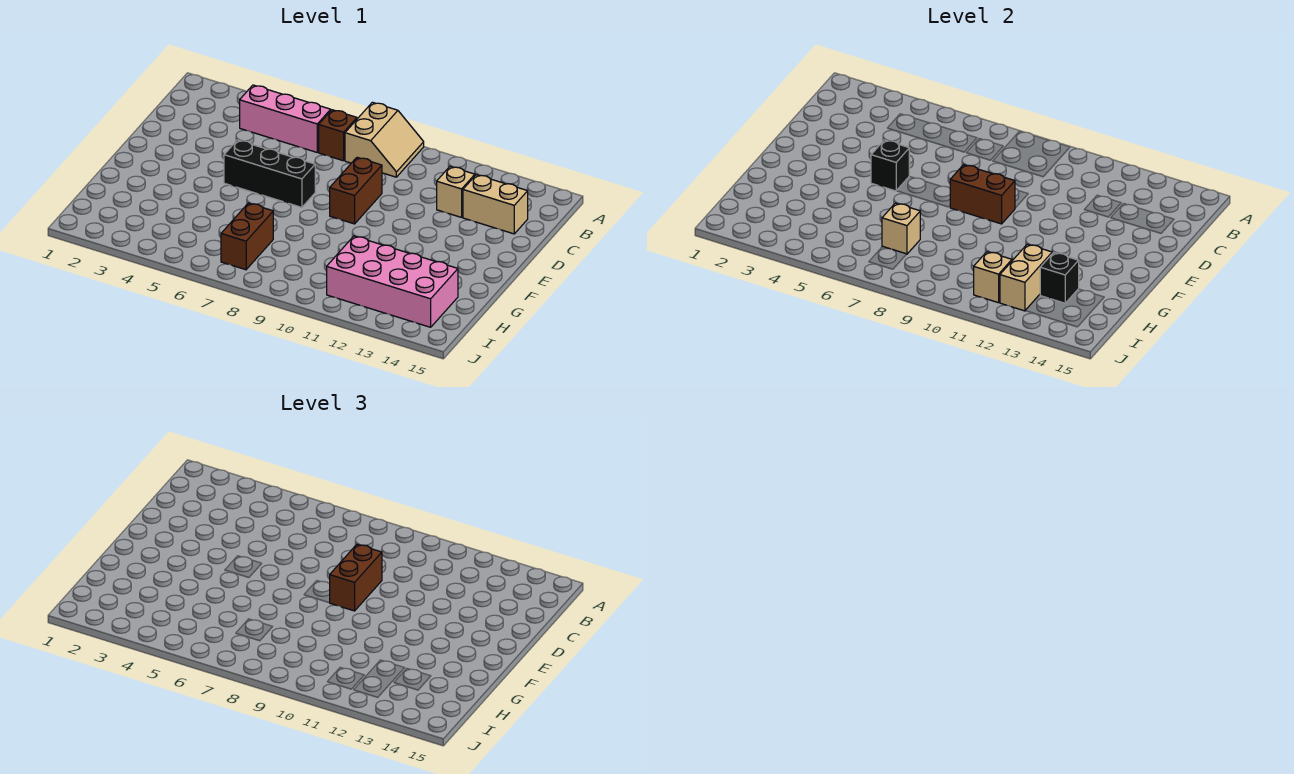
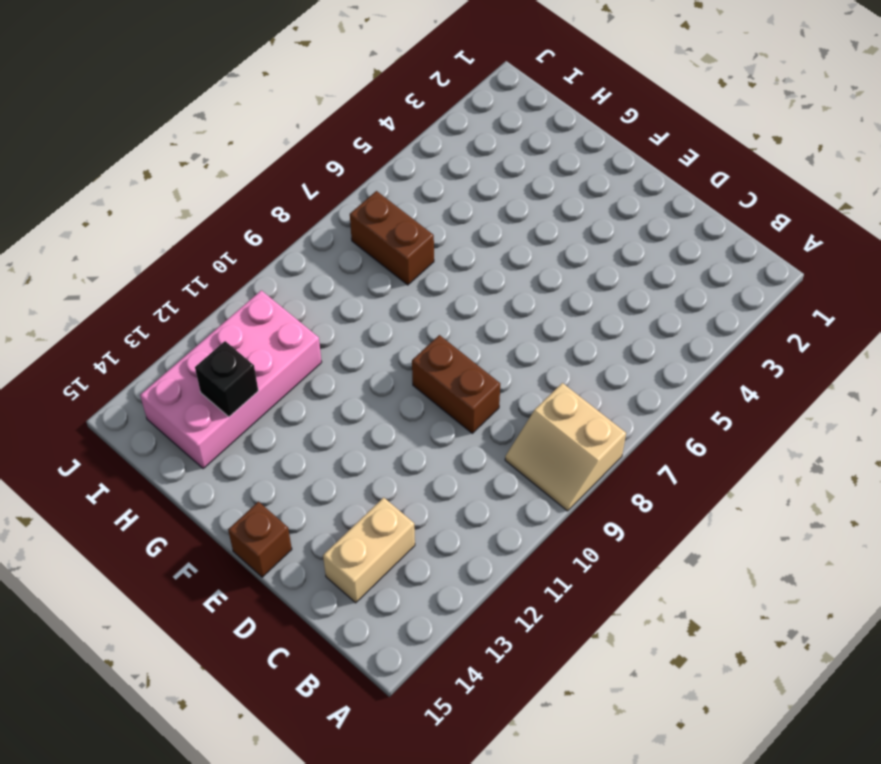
brown brick E15 level 1 -> brown brick B7 level 1
none -> pink brick B4:B6 level 1
none -> tan brick C12 level 1
none -> black brick E5:E7 level 1

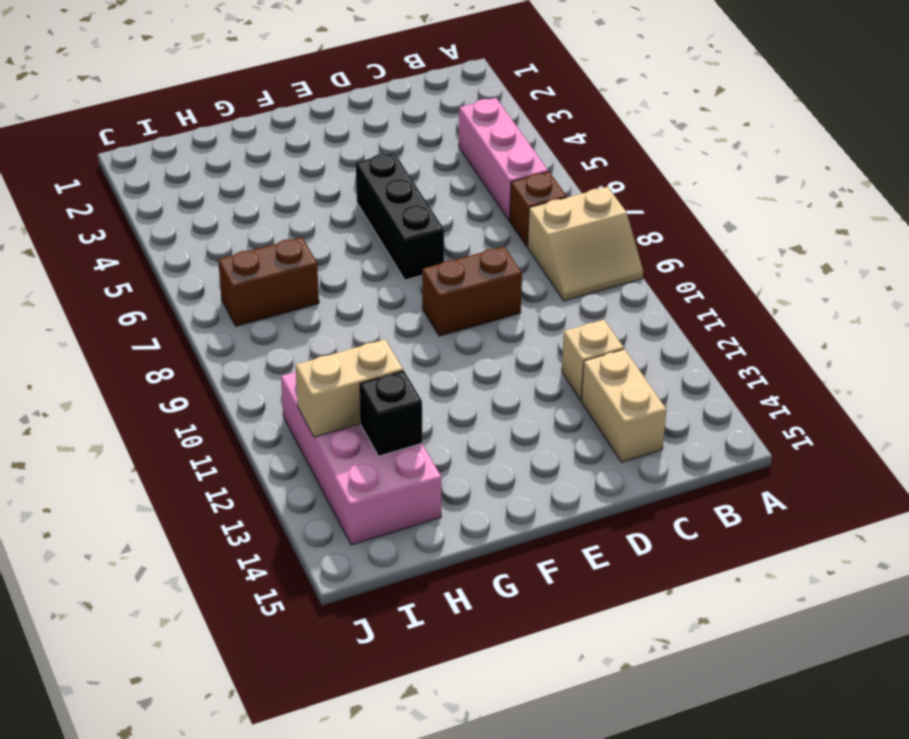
none -> black brick E5 level 2
none -> brown brick E8:E9 level 2
none -> tan brick H7 level 2

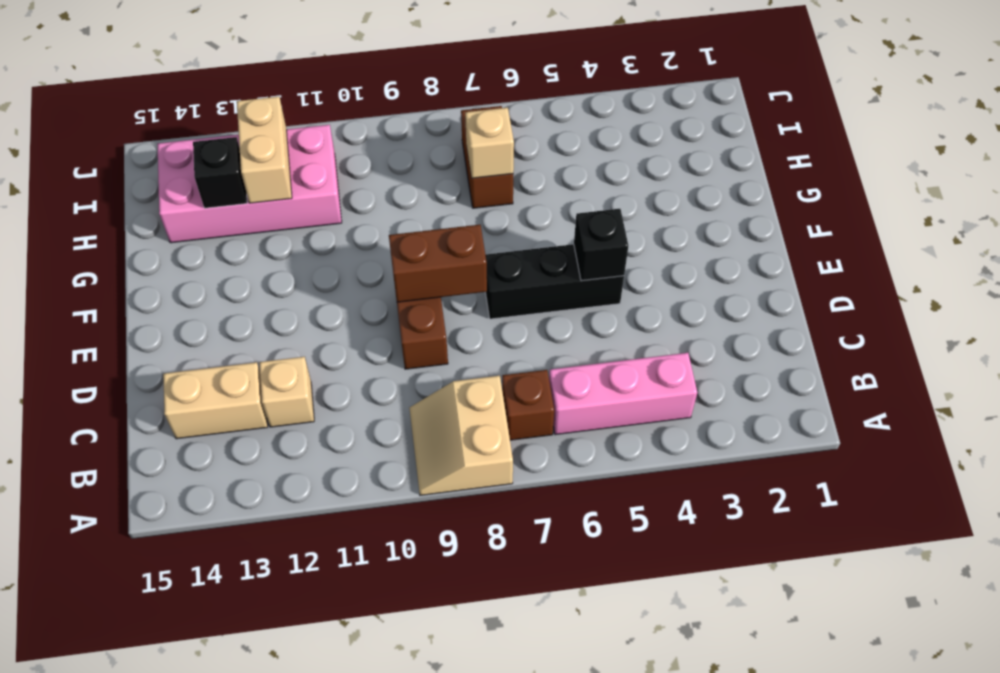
none -> tan brick I11 level 2
none -> brown brick D9:E9 level 3

